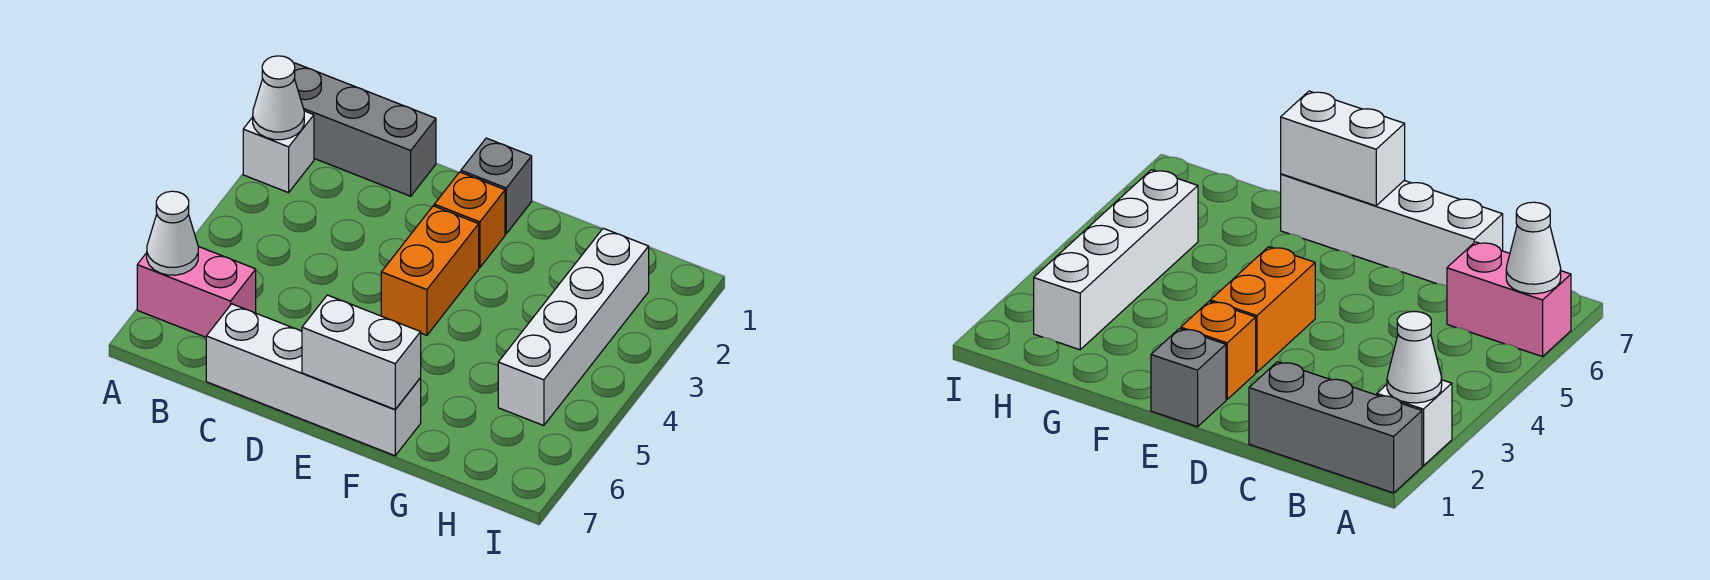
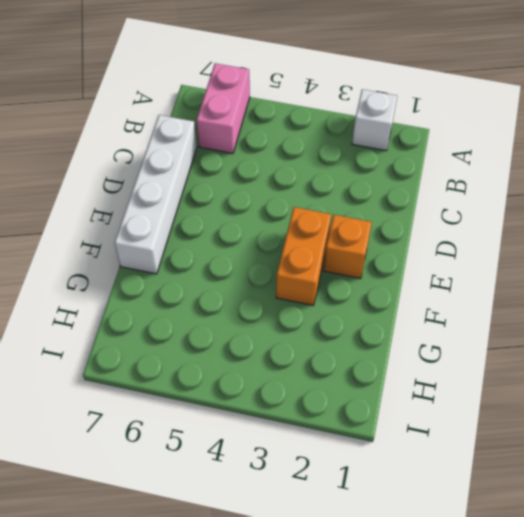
orange brick E3:F3 level 1 -> orange brick E3:E4 level 1
none -> grey brick A1:C1 level 1
none -> grey brick E1 level 1

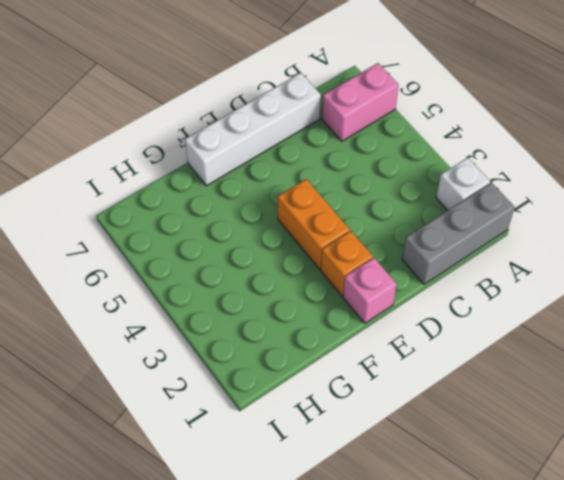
pink brick E1 level 1 -> grey brick E1 level 1
none -> white brick H2:H5 level 1
none -> white cone A2 level 2

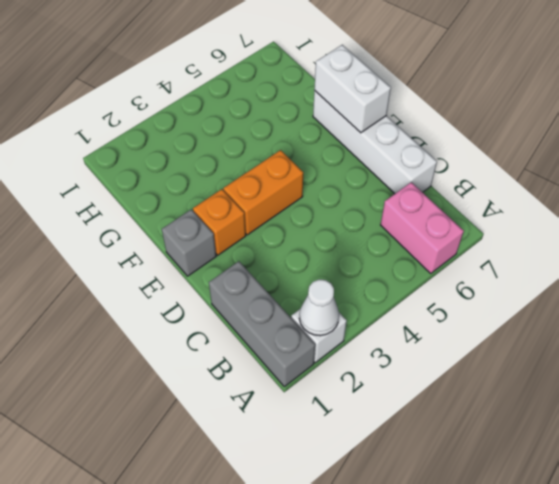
none -> white brick H2:H5 level 1
none -> white cone A6 level 2

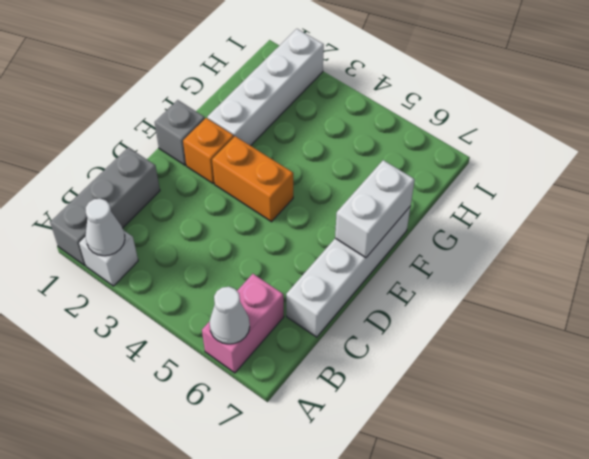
white brick F2:I2 level 1 -> white brick H2:H5 level 1

